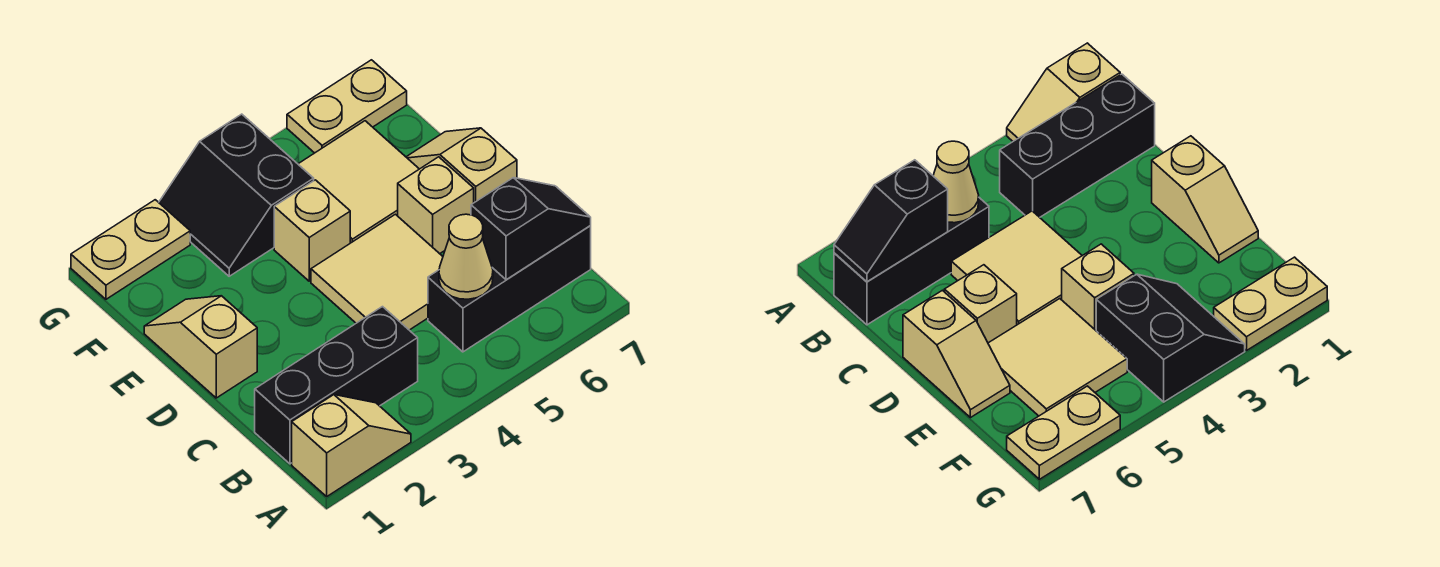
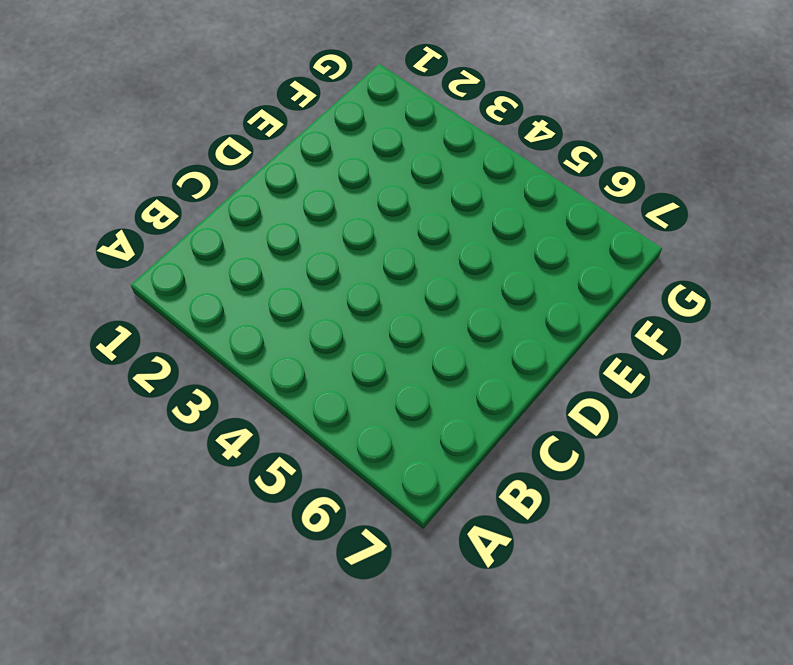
none -> tan slope A1:A2 level 1 top 1
none -> black brick B1:B3 level 1
none -> black brick B5:B7 level 1

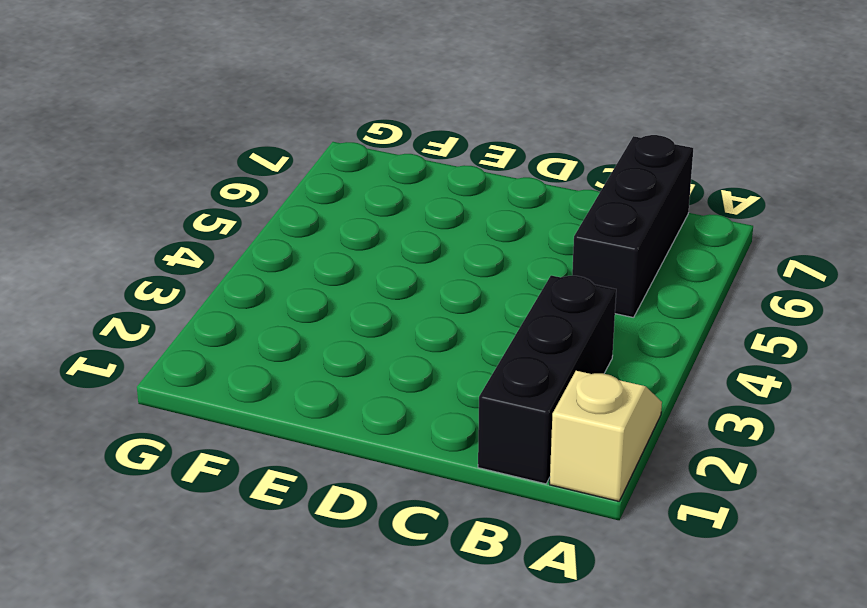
none -> tan tile C4:D5 level 1
none -> tan slope D1:E1 level 1 top D
none -> tan brick D6 level 1

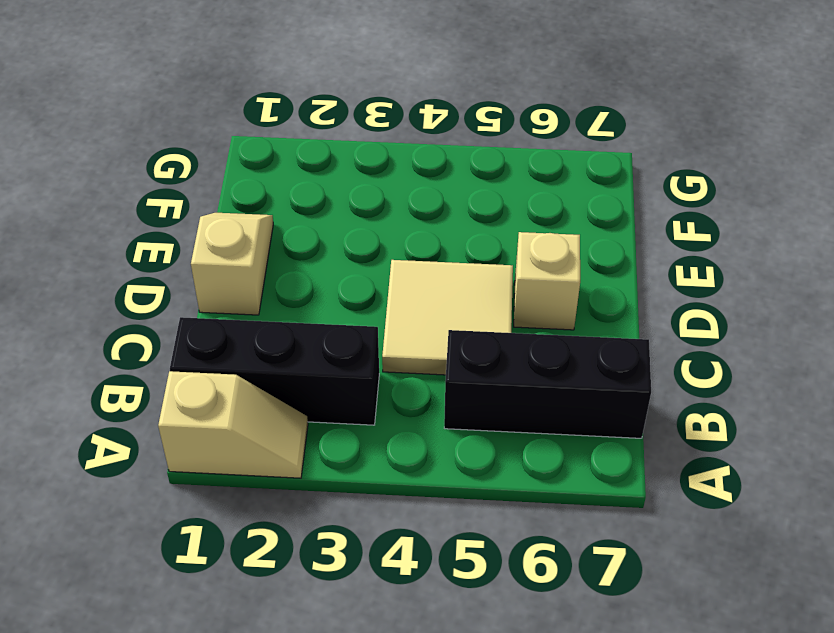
none -> tan slope D7:E7 level 1 top D
none -> tan brick E4 level 1
none -> tan tile E5:F6 level 1

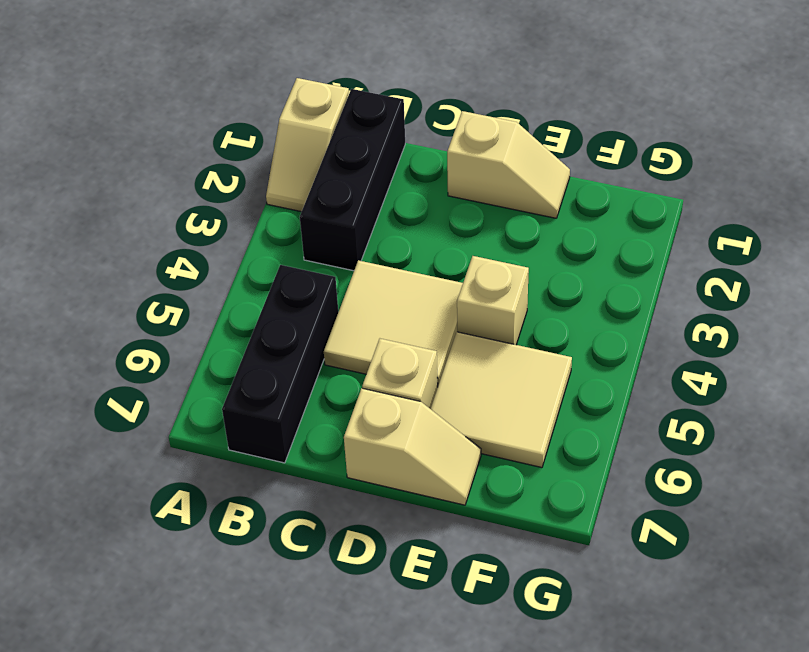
none -> black slope F3:G4 level 1 top 4
none -> tan plate G1:G2 level 1
none -> tan plate G6:G7 level 1

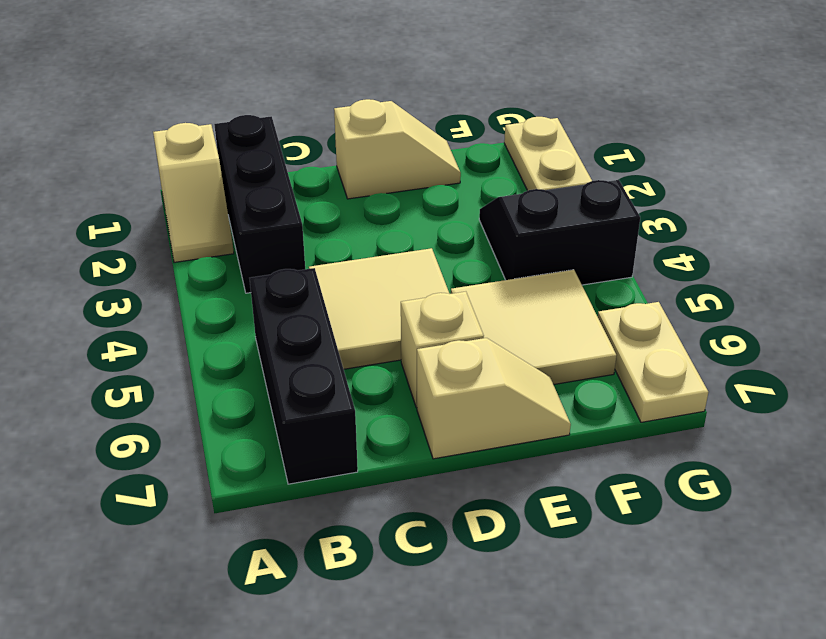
none -> tan brick E4 level 1
none -> tan cone B5 level 2
none -> black slope B6:B7 level 2 top 6

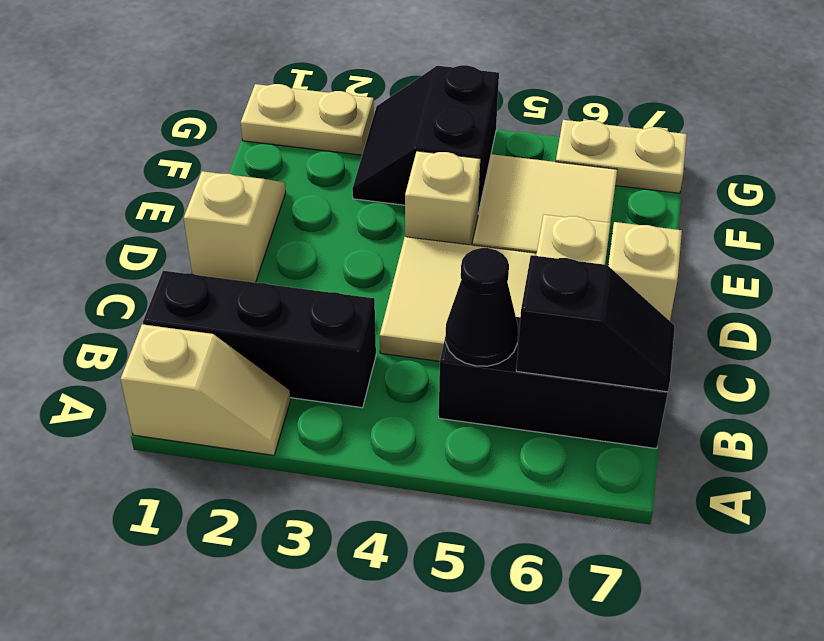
black cone B5 level 2 -> tan cone B5 level 2

